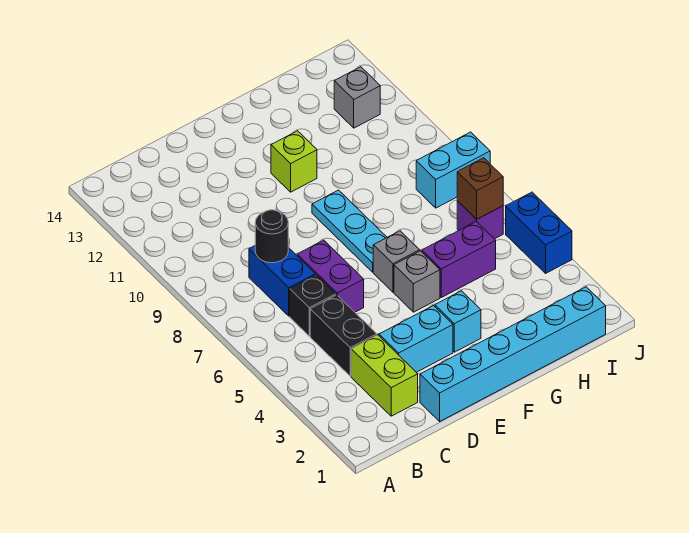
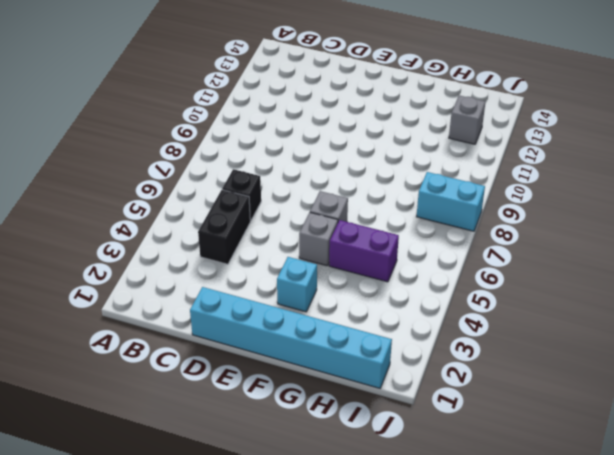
none -> lime brick C2:C3 level 1
none -> blue brick C7:C8 level 1
none -> cyan brick D3:E3 level 1

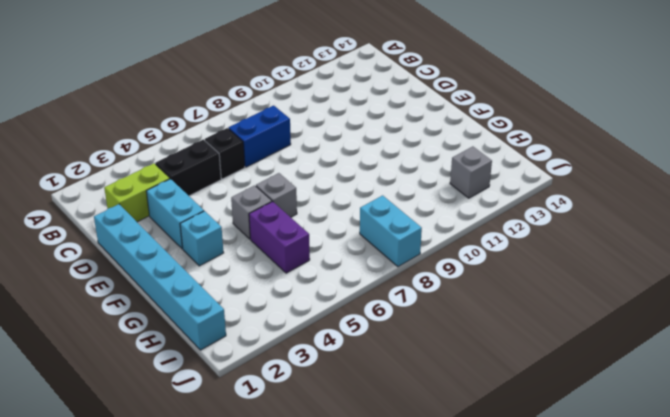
none -> purple brick D6:D7 level 1
none -> cyan plate F7:F9 level 1
none -> lime brick F11 level 1

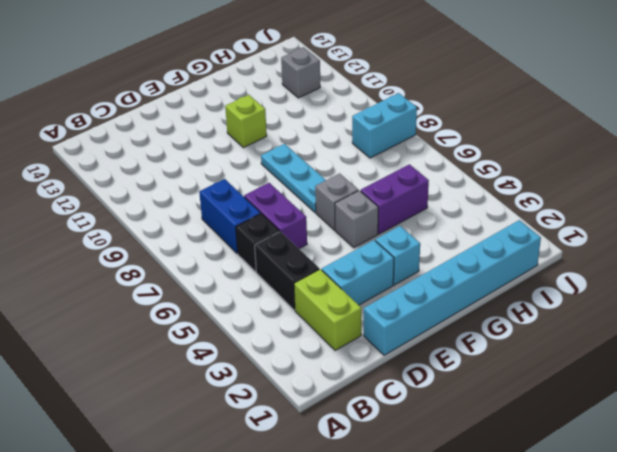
none -> purple brick I6 level 1
none -> blue brick J4:J5 level 1
none -> black round brick C8 level 2

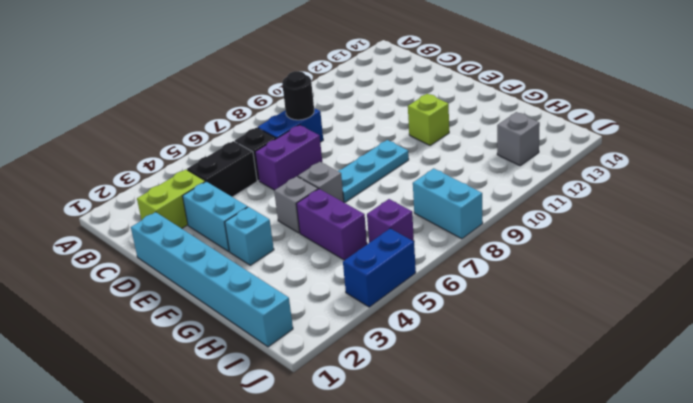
none -> brown brick I6 level 2

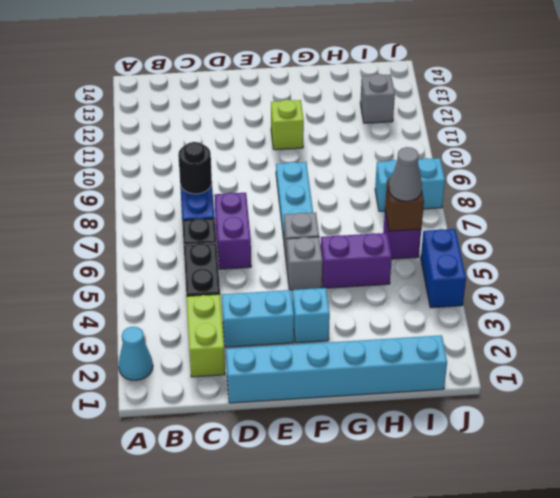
cyan cone A2 level 1 -> none
grey cone I6 level 3 -> none

